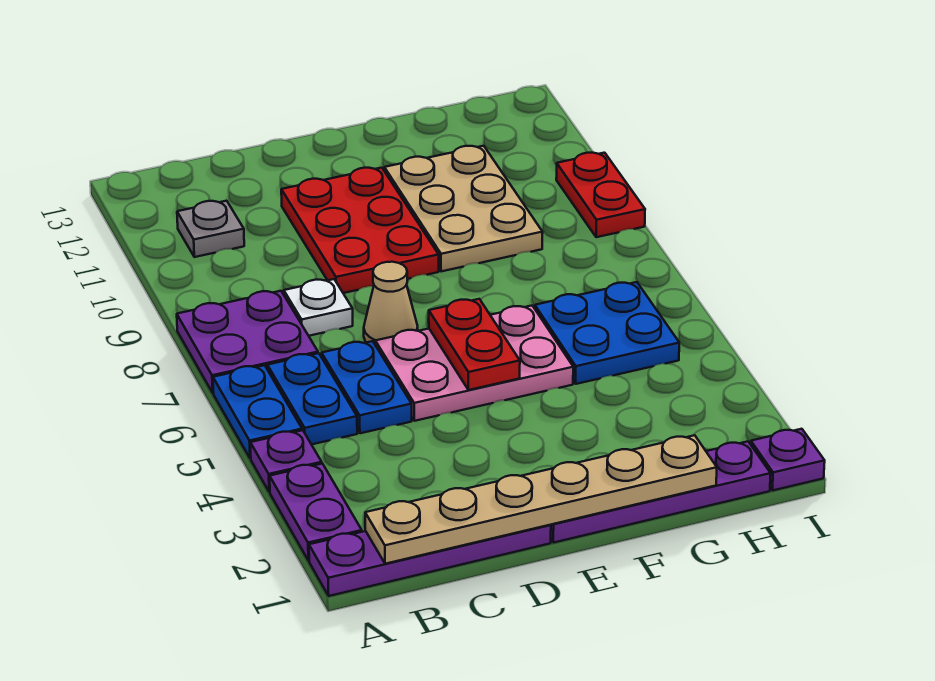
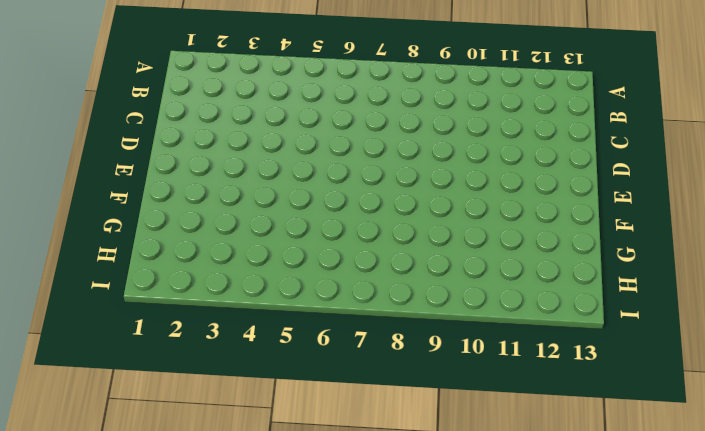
none -> purple plate A1:D1 level 1
none -> purple plate A2:A3 level 1
none -> purple plate A4 level 1

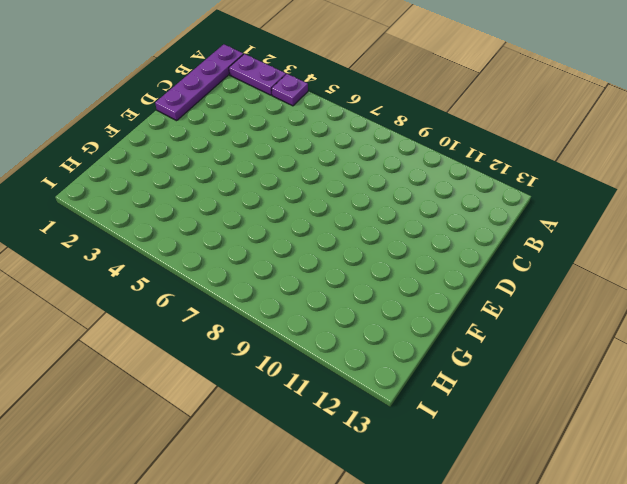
none -> blue plate A5:A6 level 1
none -> purple plate A7:B8 level 1
none -> blue plate B5:B6 level 1

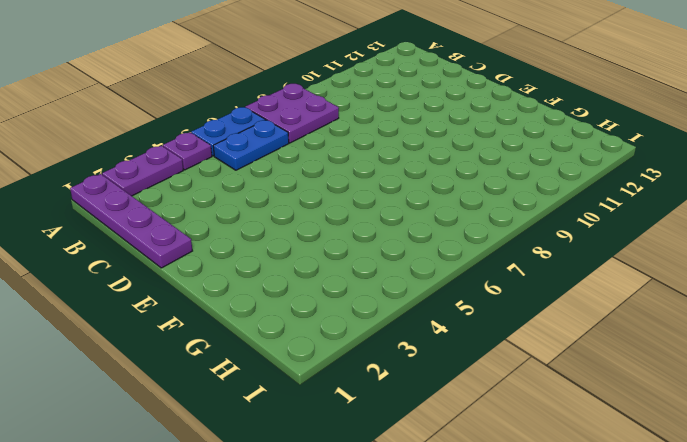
none -> grey plate B11 level 1
none -> blue plate C5:C6 level 1
none -> white plate C8 level 1

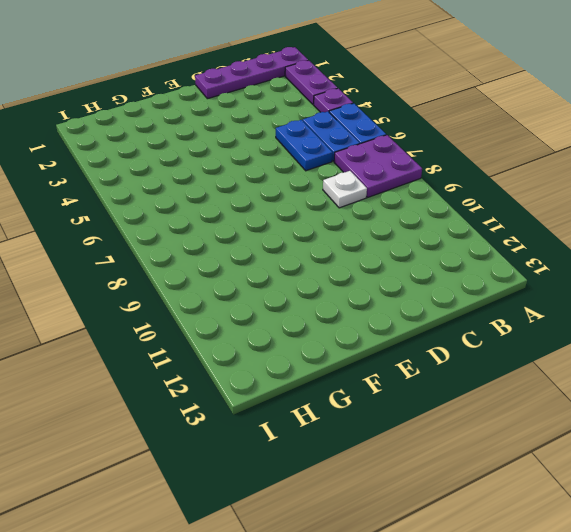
none -> grey plate B11 level 1
none -> pink plate D5:F6 level 1
none -> tan cone D7 level 1

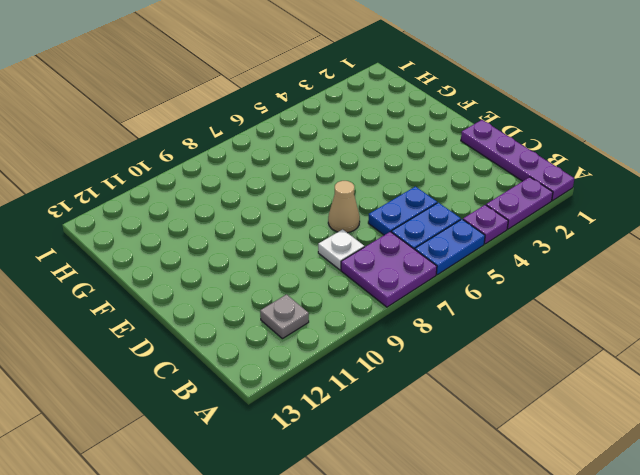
none -> pink plate D5:F6 level 1
none -> red plate D9:E11 level 1
none -> purple plate E1:H1 level 1

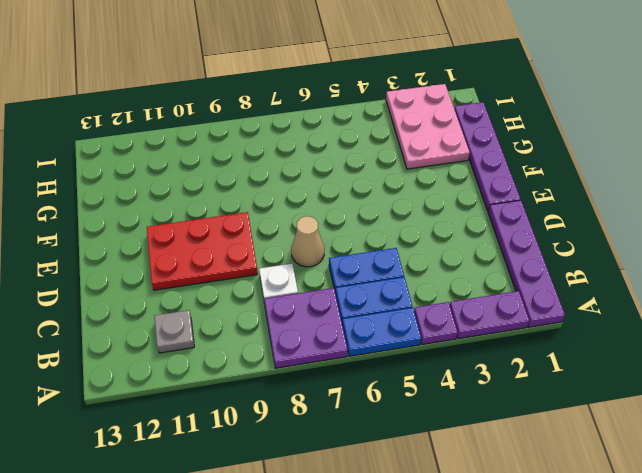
pink plate G2:I3 level 1 -> pink plate D5:F6 level 1
none -> tan plate F9:G11 level 1
none -> blue plate G5:H6 level 1
none -> purple plate I1 level 1

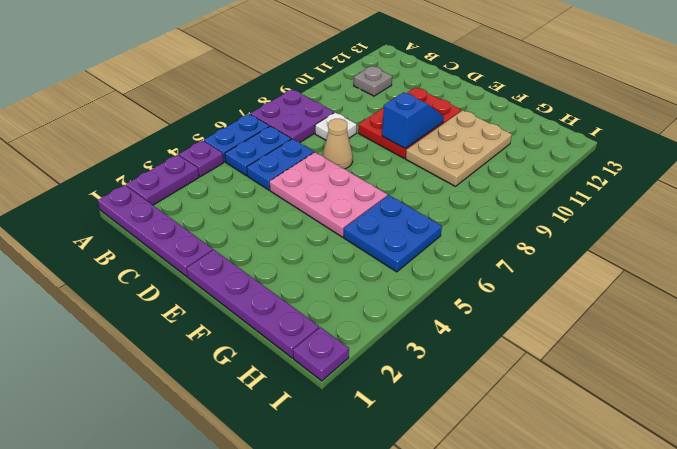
blue slope E9:E10 level 2 top 9 -> none
none -> red plate I9:I10 level 1
none -> tan plate B1:G1 level 2
none -> red plate E5:E6 level 2

